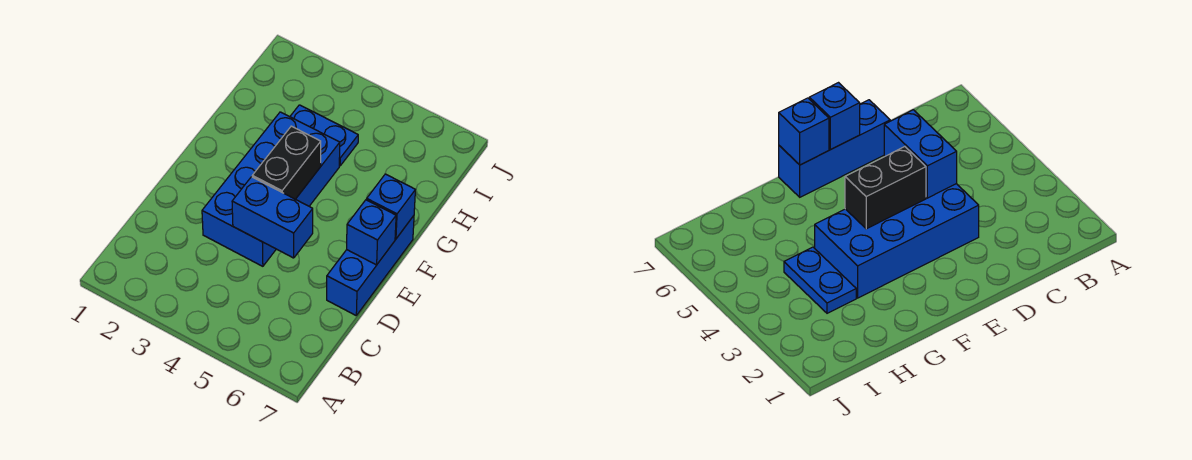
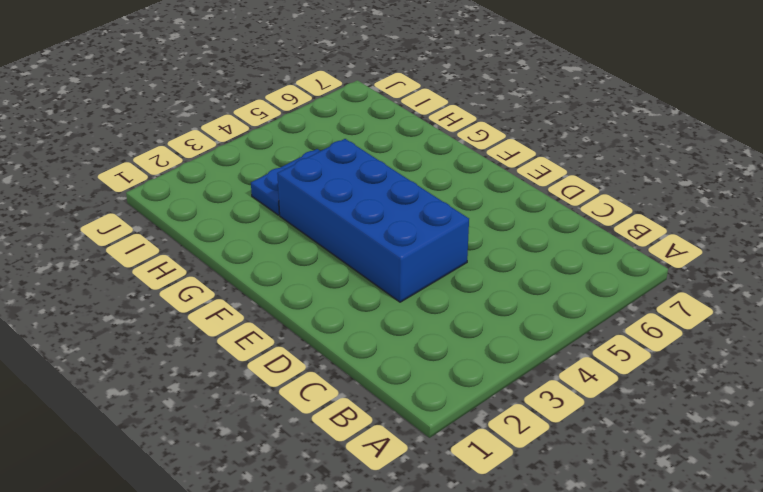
none -> blue brick D7:F7 level 1
none -> blue brick D4:D5 level 2

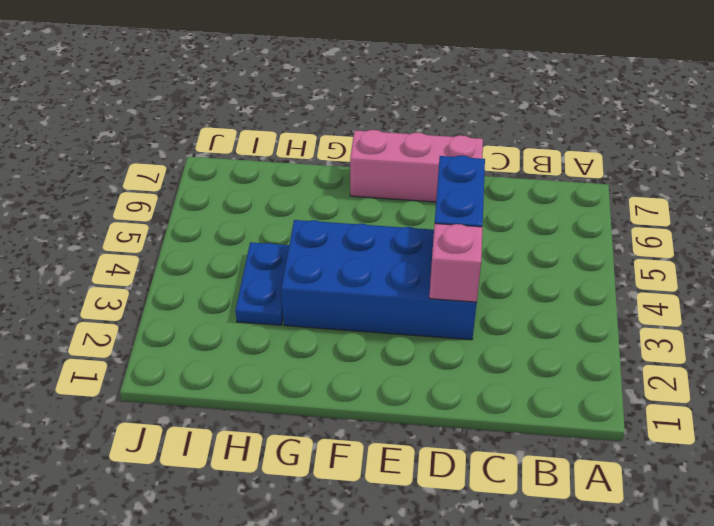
pink brick D3 level 2 -> none
pink brick D7:F7 level 1 -> blue brick D7:F7 level 1
none -> black brick E4:F4 level 2
none -> blue brick E7 level 2

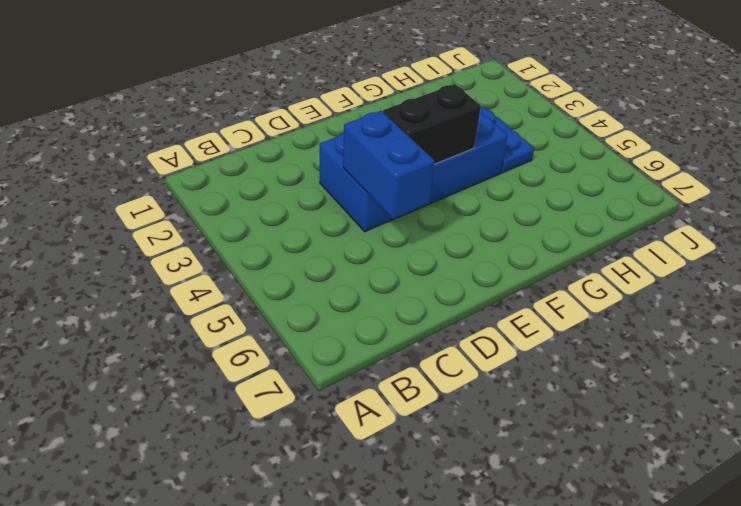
none -> blue brick D7:F7 level 1
none -> blue brick E7 level 2

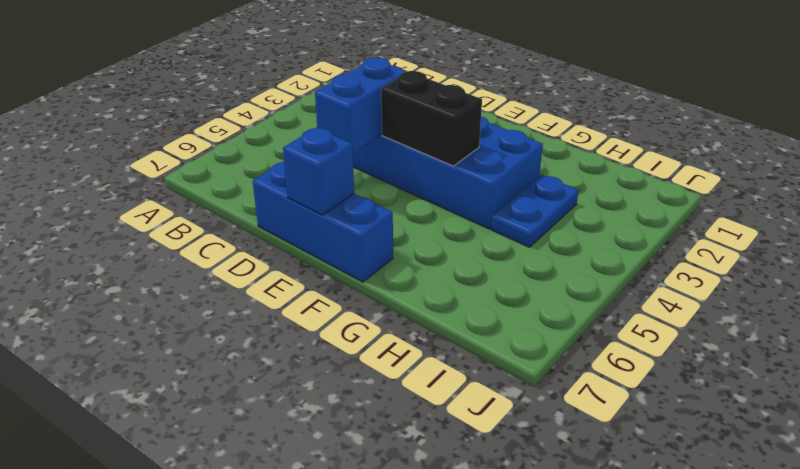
none -> blue brick F7 level 2

